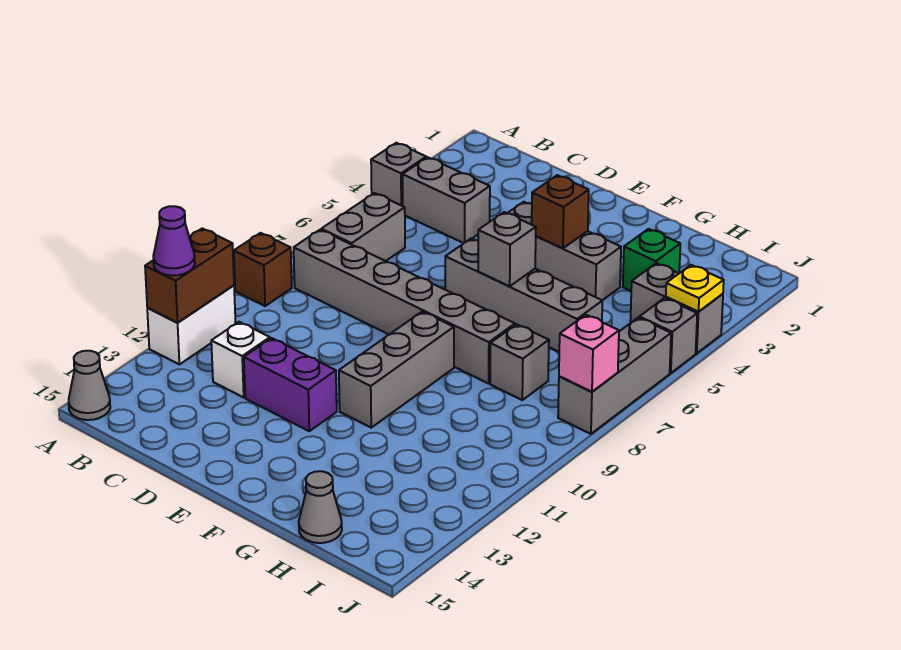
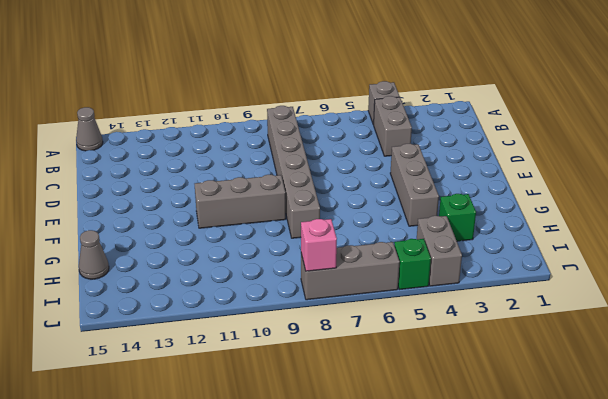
green brick J5 level 1 -> grey brick J5 level 1
none -> brown brick A9 level 1
none -> white brick A11:A12 level 1
none -> grey brick B6:B7 level 1

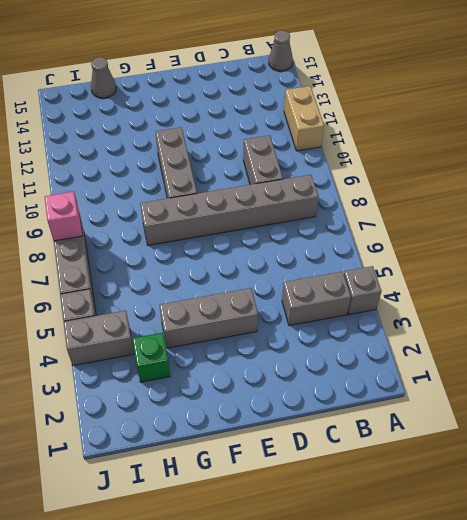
tan brick A11:A12 level 1 -> white brick A11:A12 level 1
grey brick C9:C10 level 1 -> grey brick B6:B7 level 1
none -> brown brick A9 level 1
none -> white brick C12 level 1
none -> purple brick D12:E12 level 1

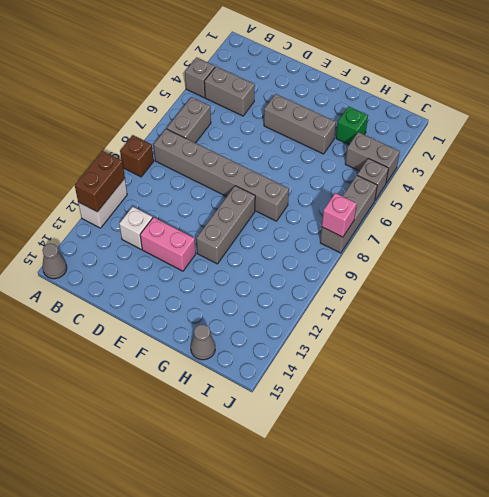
pink brick D12:E12 level 1 -> purple brick D12:E12 level 1
none -> grey brick E6:H6 level 1
none -> grey brick H8 level 1
none -> brown brick F4 level 2

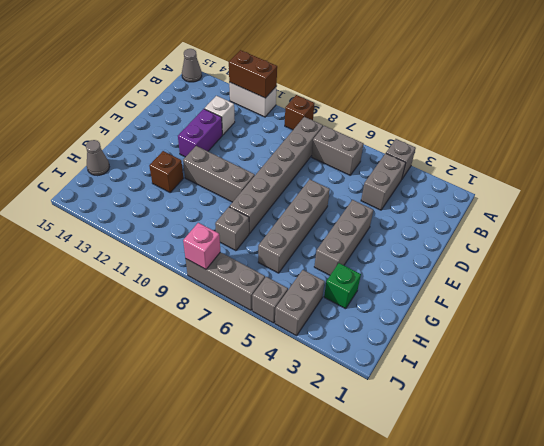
brown brick G12 level 1 -> brown brick F4 level 2
none -> grey brick F6 level 2
none -> yellow plate J4 level 2
none -> purple cone A12 level 3

